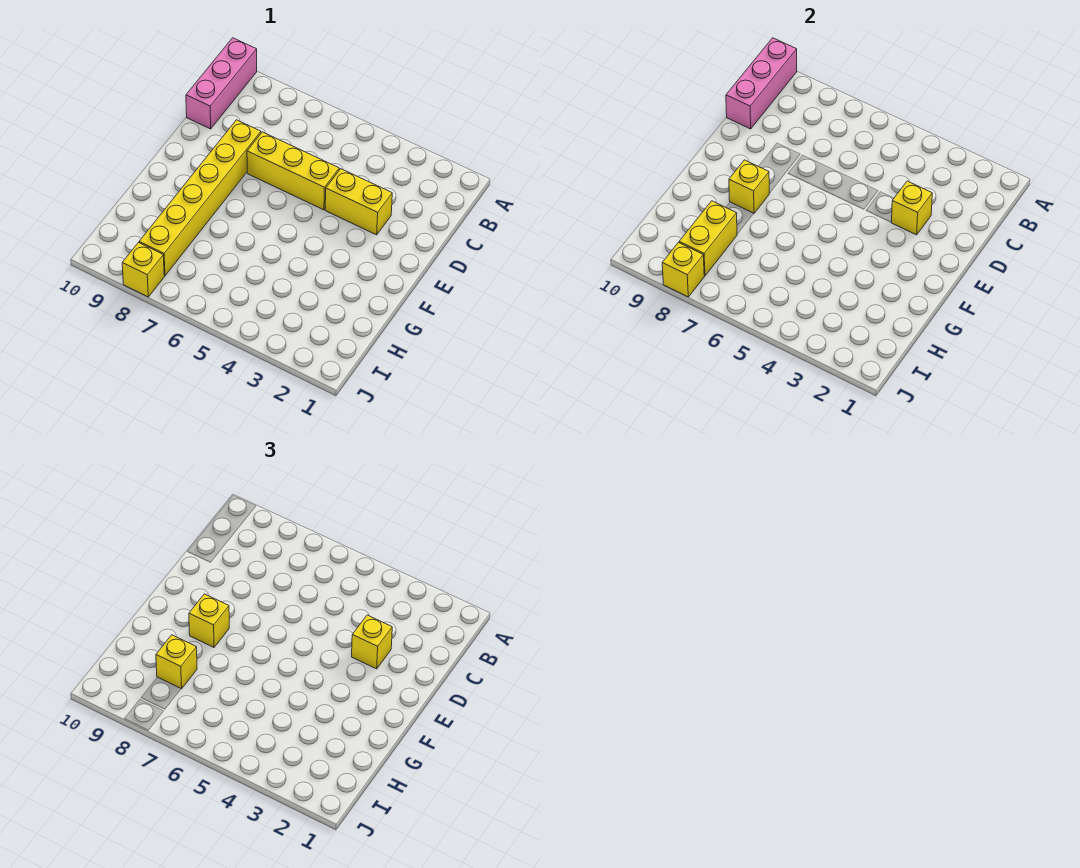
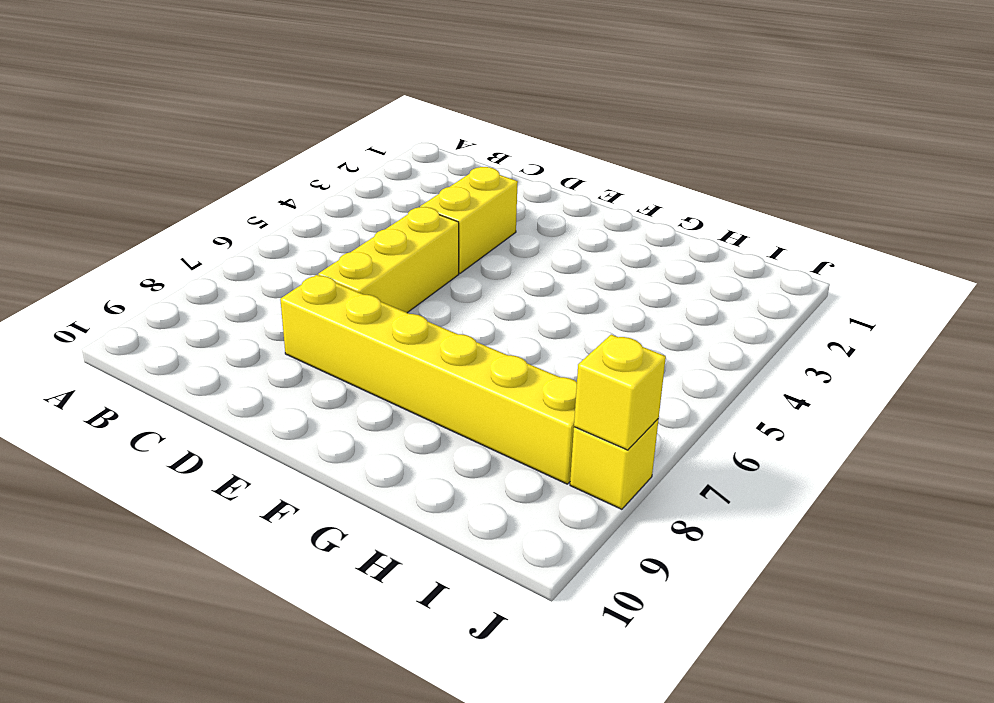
none -> pink brick A10:C10 level 1
none -> pink brick A10:C10 level 2
none -> yellow brick D3 level 2

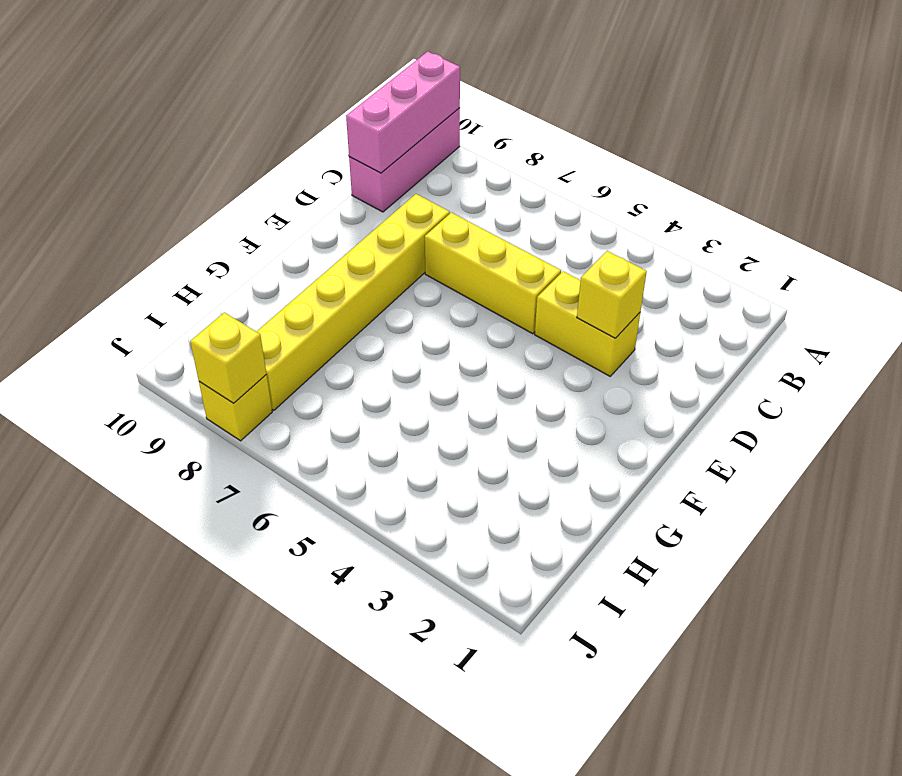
none -> yellow brick F8 level 2
none -> yellow brick H8:I8 level 2
none -> yellow brick D3 level 3

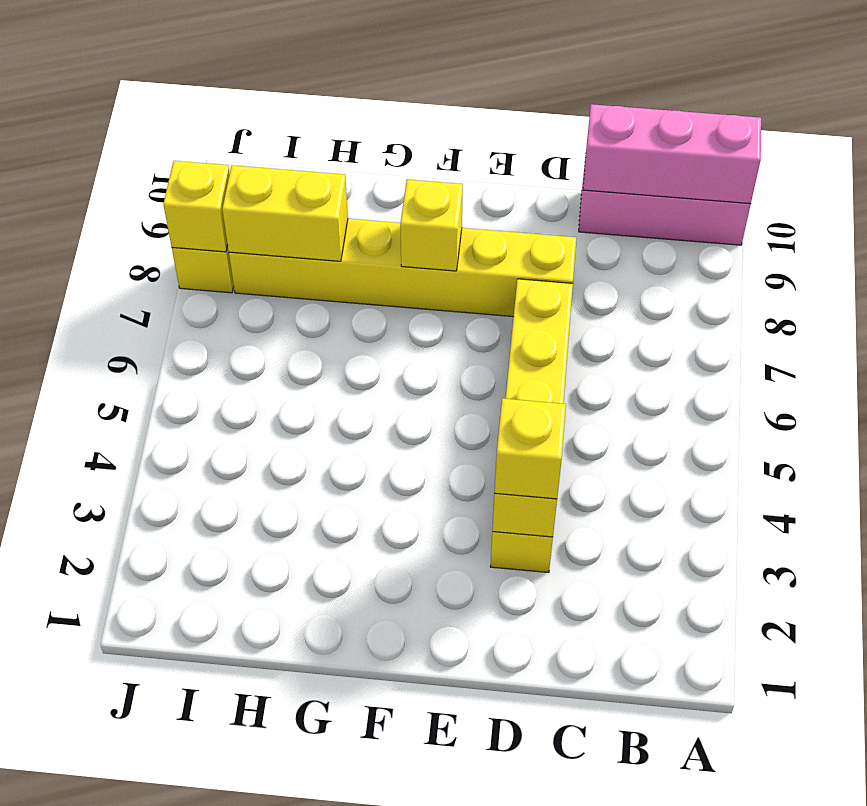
none -> yellow brick F8 level 3
none -> yellow brick H8 level 3

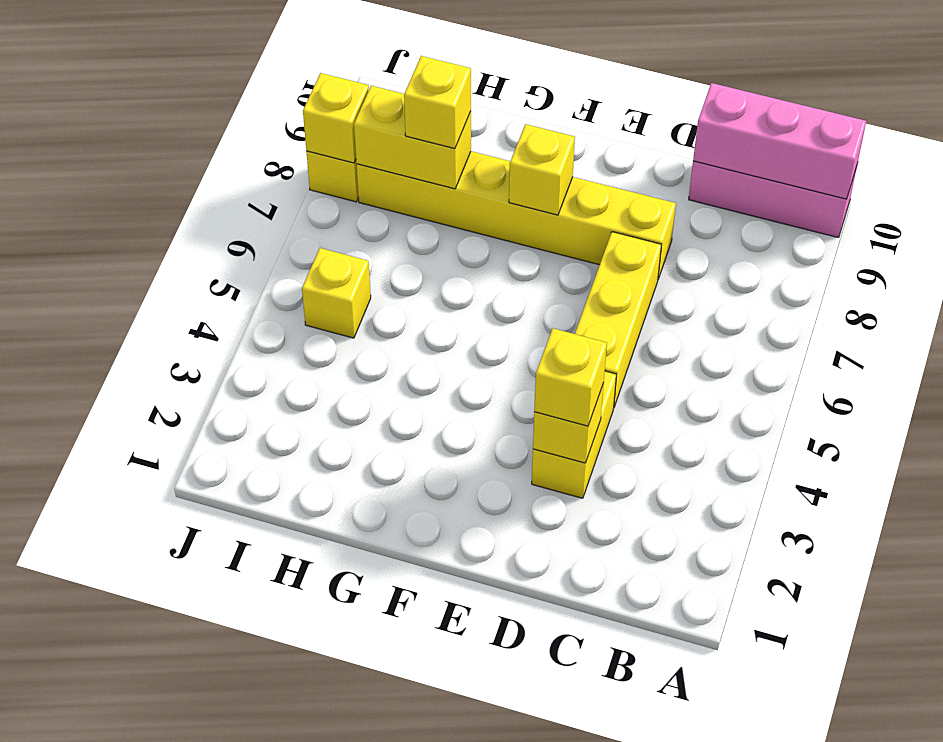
yellow brick I5 level 1 -> yellow brick F8 level 3

